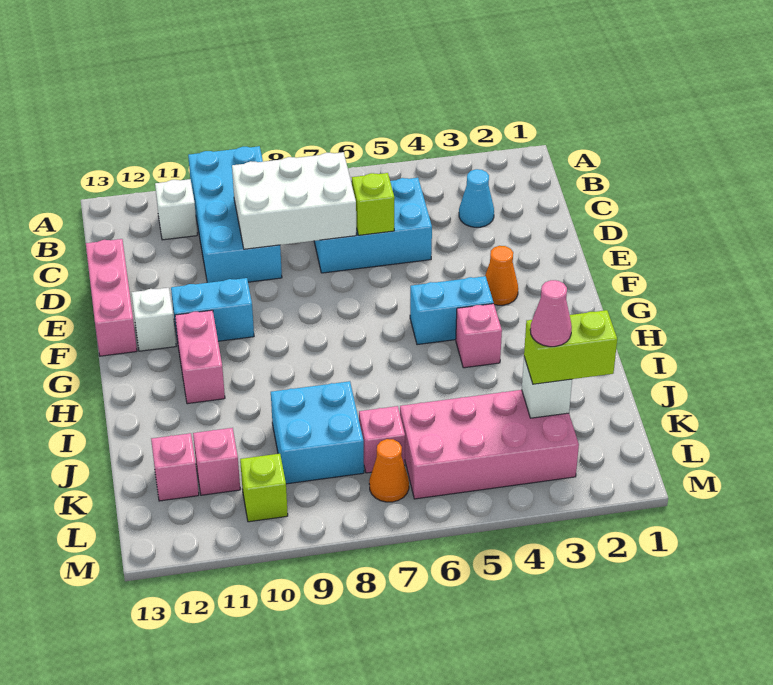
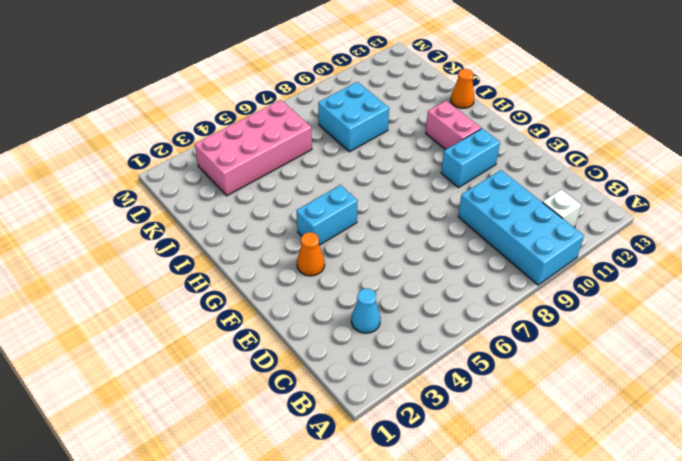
orange cone I13 level 1 -> orange cone L7 level 1
none -> cyan brick C5:D7 level 1
none -> pink brick D13:F13 level 1
none -> white brick F12 level 1

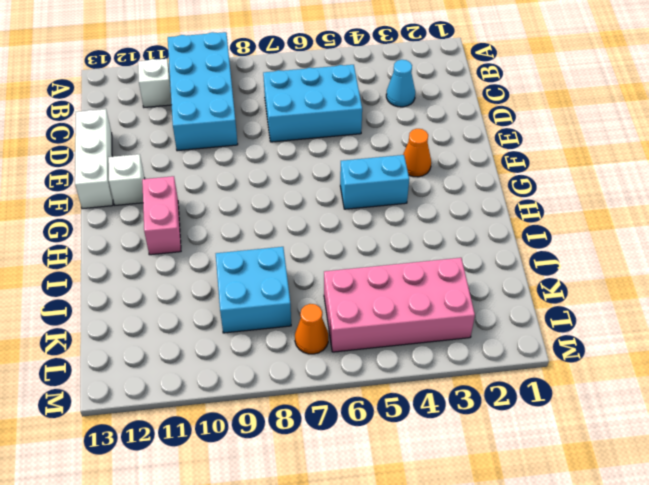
white brick D13:F13 level 1 -> pink brick D13:F13 level 1
none -> cyan brick F10:F11 level 1
none -> pink brick H4 level 1
none -> pink brick K7 level 1

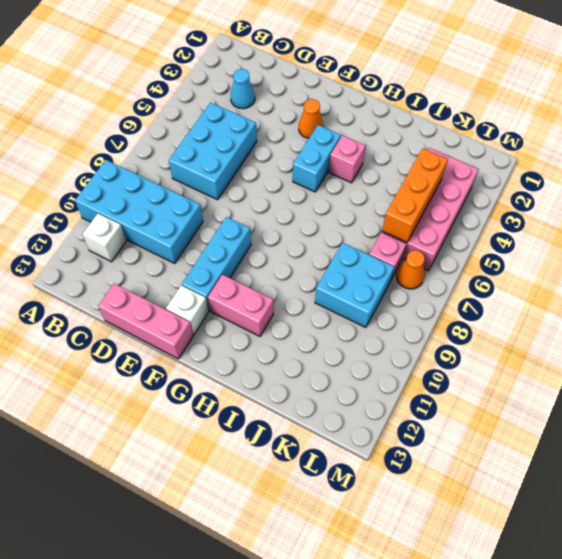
cyan brick F9:F11 level 1 -> cyan brick F10:F11 level 1
orange brick K4:K6 level 2 -> none
none -> pink brick K11 level 1
none -> pink brick K12 level 1
none -> lime brick L10 level 1

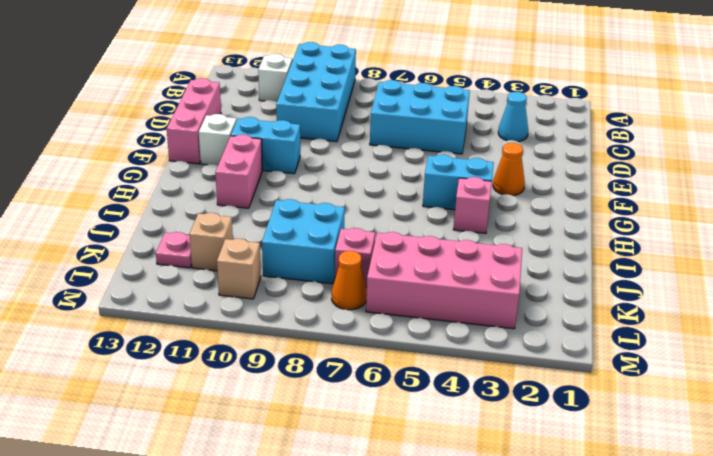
tan brick K11 level 1 -> pink brick K11 level 1
pink plate K12 level 1 -> pink brick K12 level 1
tan brick L10 level 1 -> lime brick L10 level 1
none -> white brick C7:D9 level 2
none -> lime brick D6 level 2
none -> white brick K3 level 2

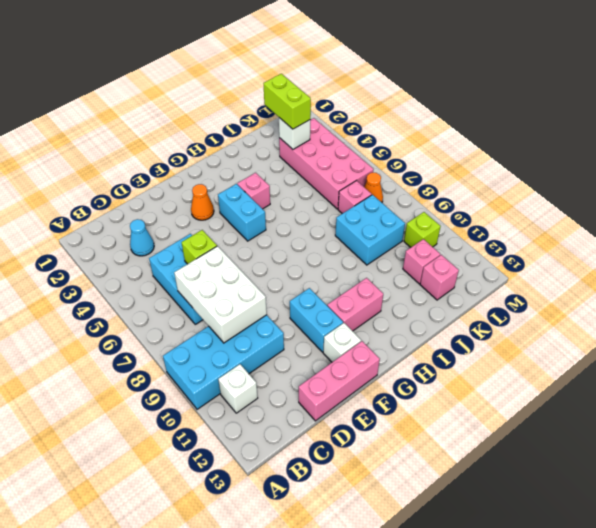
none -> pink cone K3 level 4

